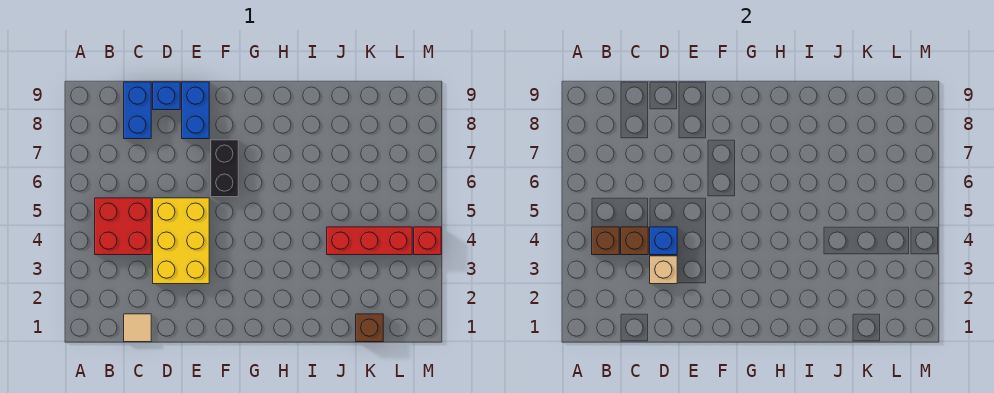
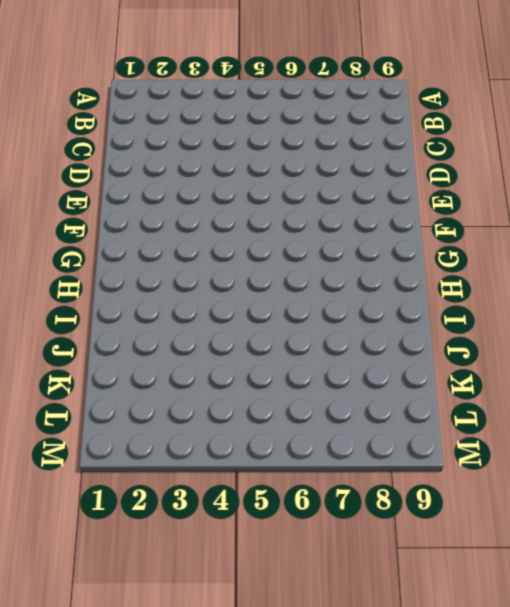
none -> red brick B4:C5 level 1
none -> tan tile C1 level 1
none -> blue brick C8:C9 level 1

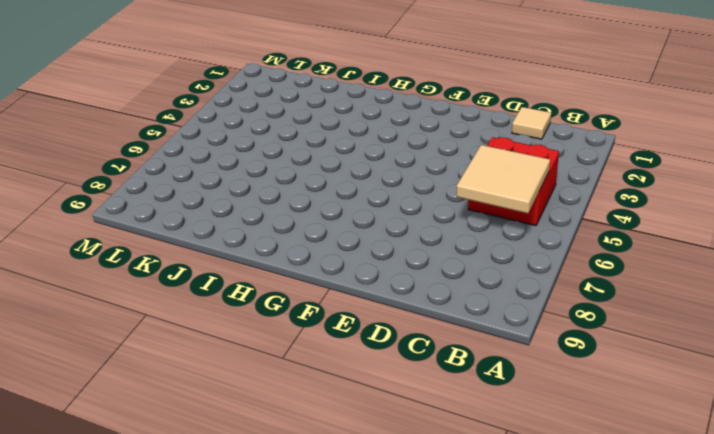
tan tile B5:C6 level 2 -> none
none -> blue brick C8:C9 level 1
none -> yellow brick D3:E5 level 1
none -> blue brick D9 level 1

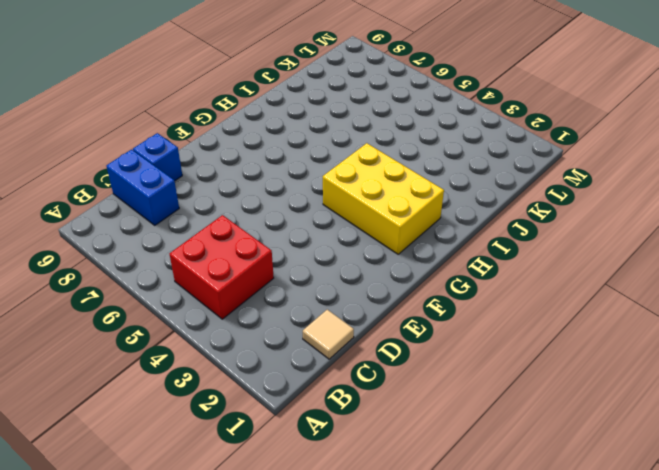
yellow brick G2:H4 level 1 -> yellow brick D3:E5 level 1
none -> blue brick E8:E9 level 1
none -> black brick F6:F7 level 1
none -> red brick J4:L4 level 1

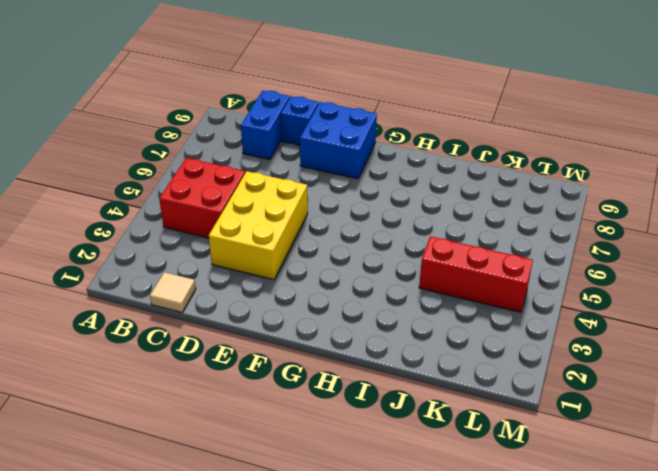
blue brick E8:F9 level 1 -> blue brick E8:E9 level 1
none -> black brick F6:F7 level 1
none -> brown brick K1 level 1
none -> red brick M4 level 1

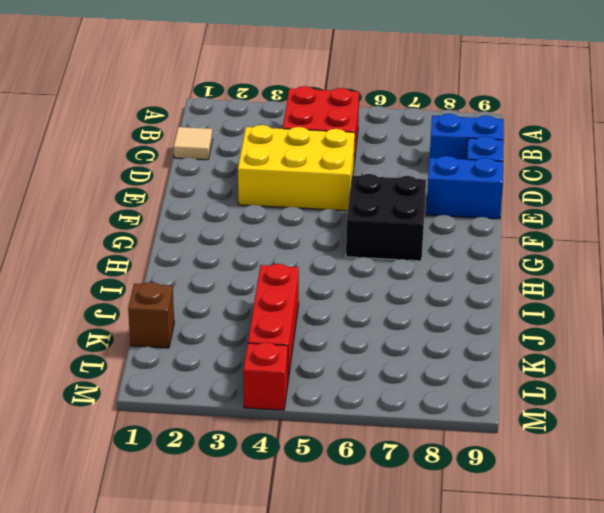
black brick F6:G7 level 1 -> black brick F6:F7 level 1
none -> brown brick B4 level 2
none -> brown brick C4 level 2
none -> tan brick D3 level 2

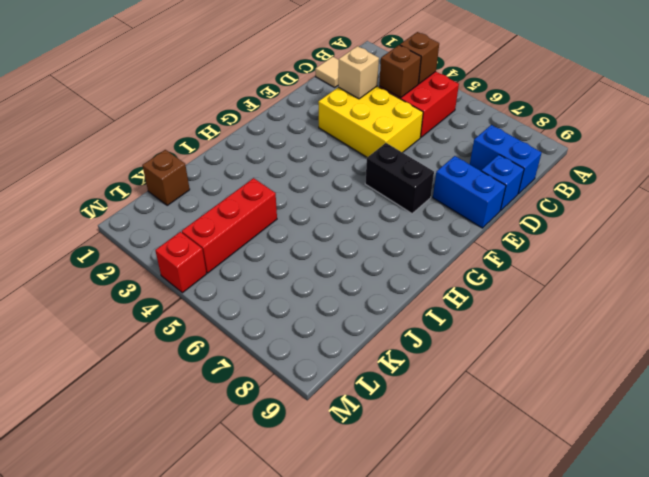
none -> blue brick D4 level 2

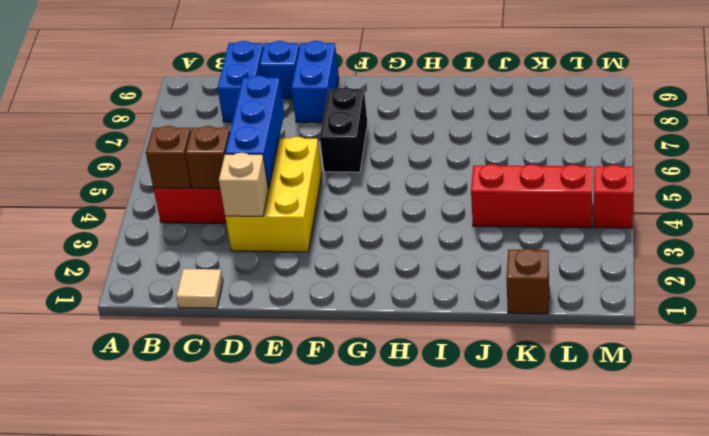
blue brick D4:D6 level 2 -> blue brick D4 level 2

